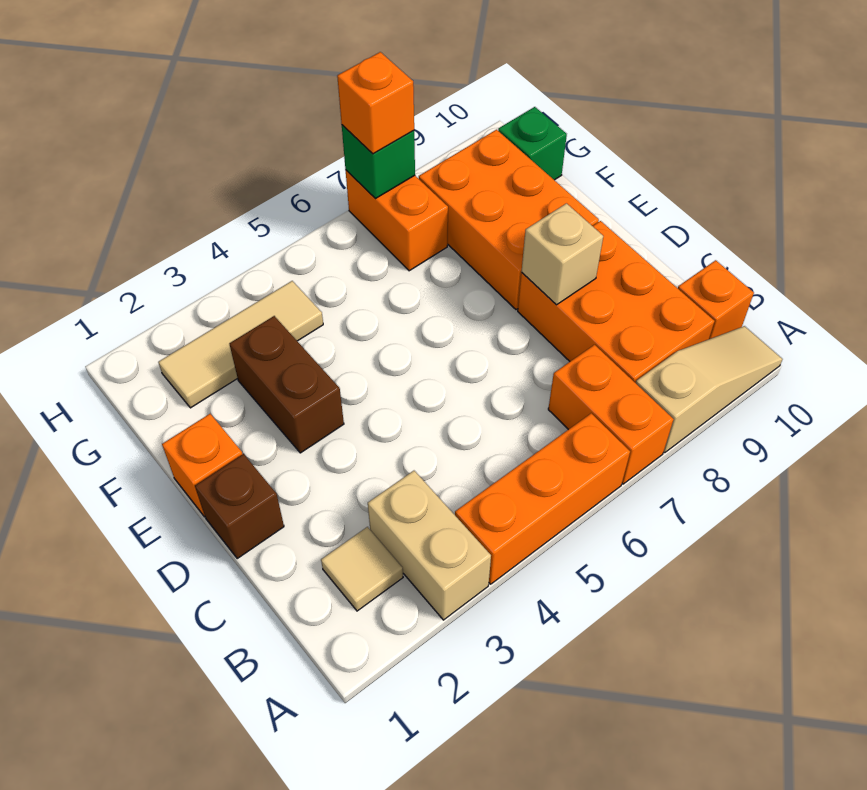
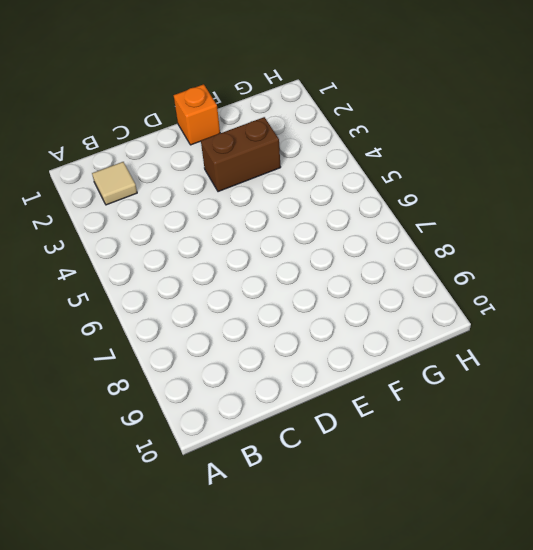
none -> tan brick A3:B3 level 1
none -> orange brick A4:A6 level 1
none -> orange brick A7:B7 level 1

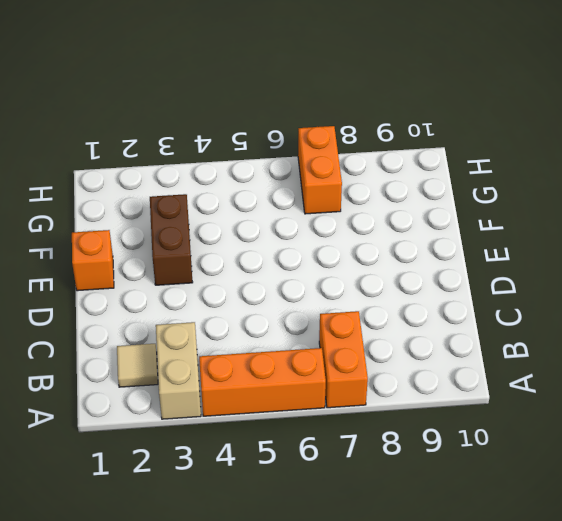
none -> tan slope A8:A10 level 1 top 8
none -> orange brick B8:D9 level 1
none -> orange brick B10 level 1

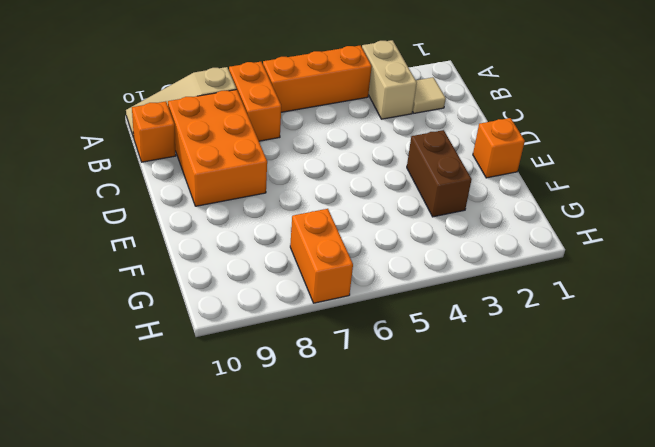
none -> brown brick D1 level 1
none -> orange brick E8:G9 level 1
none -> tan tile G2:G4 level 1

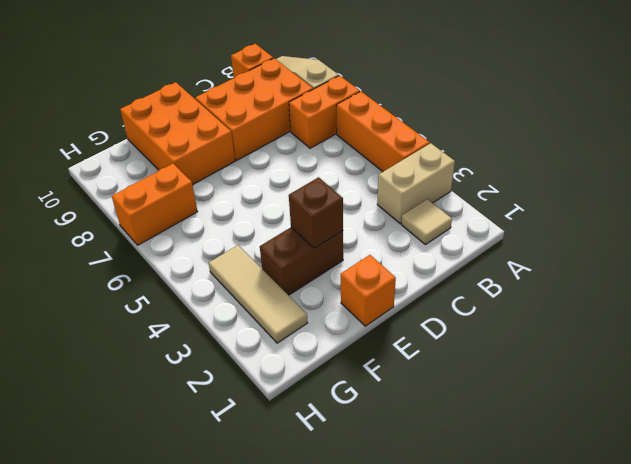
brown brick E3 level 2 -> brown brick D1 level 1
orange brick E8:F10 level 1 -> orange brick E8:G9 level 1
none -> green brick G10 level 1
none -> tan brick D8 level 2
none -> green brick H7 level 2

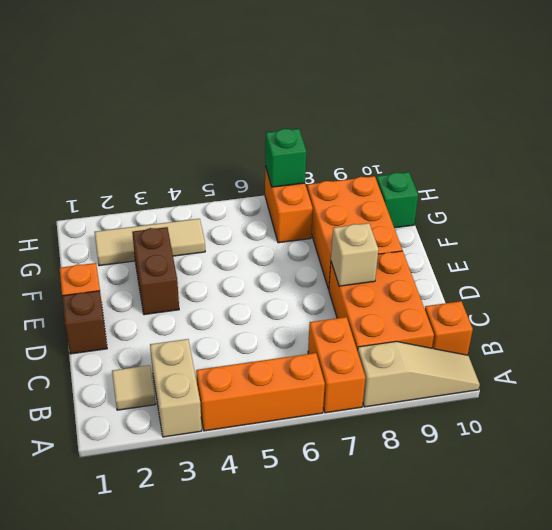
none -> orange brick H7 level 3

